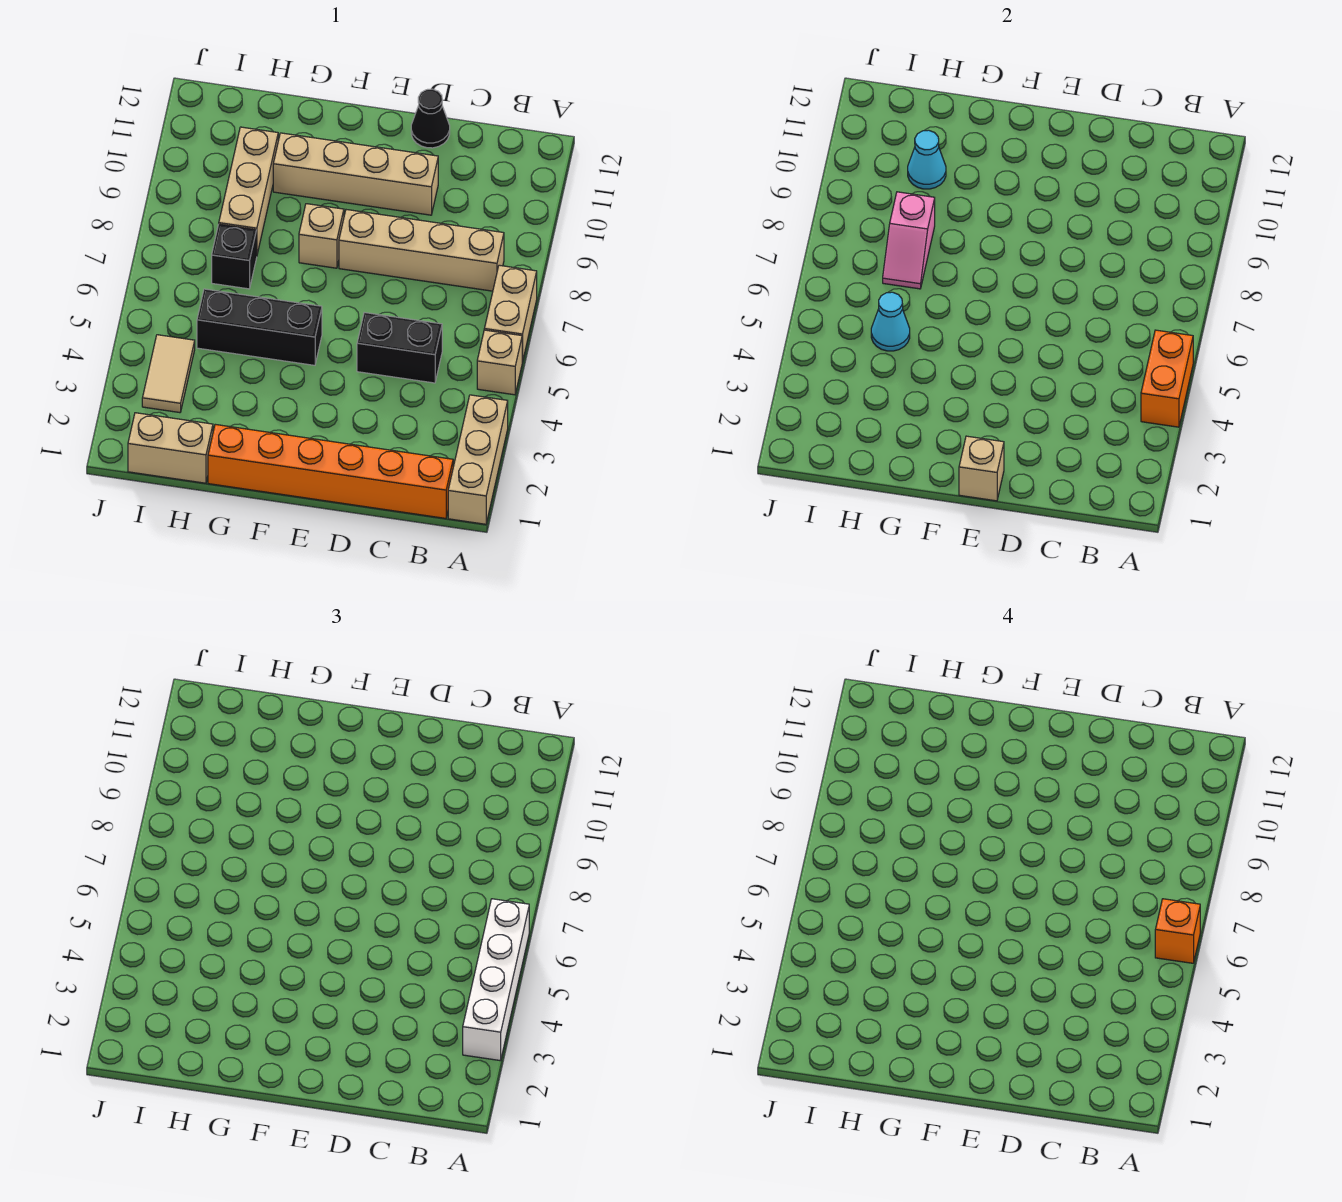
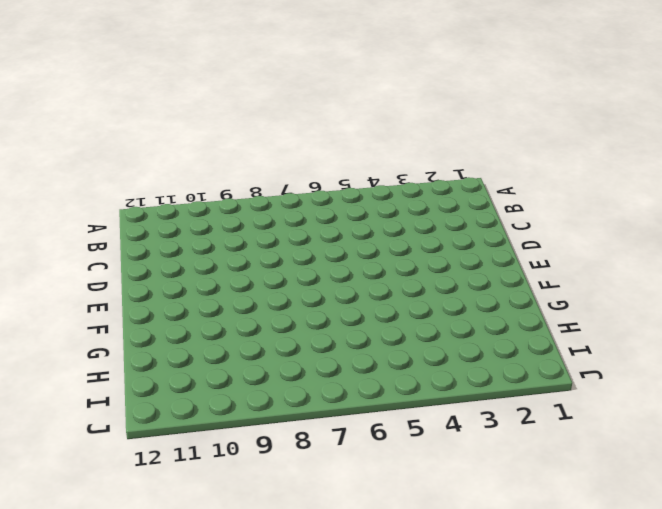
none -> tan brick A1:A3 level 1
none -> tan brick A5 level 1
none -> tan brick A6:A7 level 1

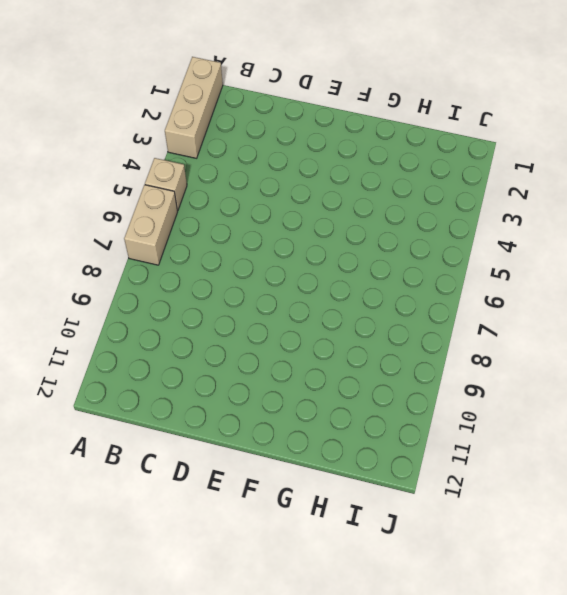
none -> orange brick B1:G1 level 1
none -> tan brick B8:E8 level 1
none -> black brick C5:D5 level 1

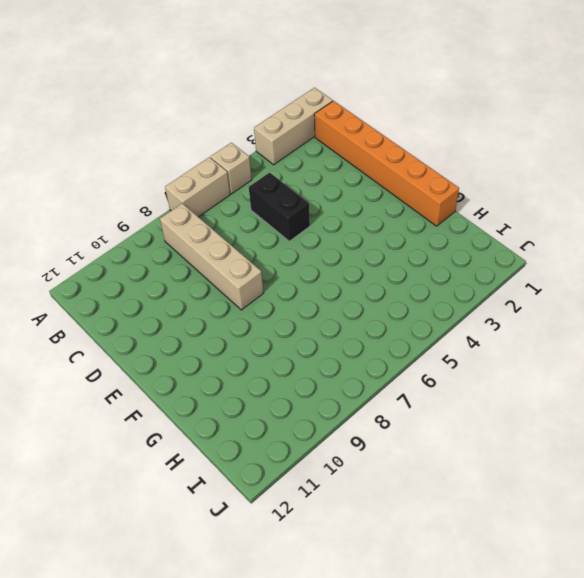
none -> tan brick D10:G10 level 1
none -> black cone D12 level 1
none -> black brick F5:H5 level 1

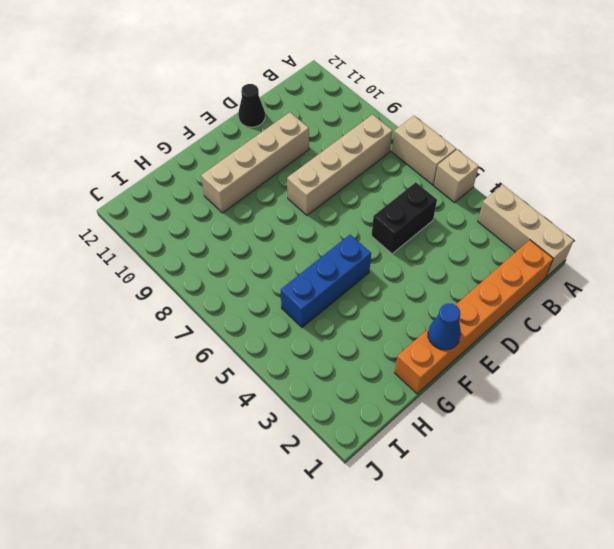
blue cone F1 level 2 -> none
blue brick F5:H5 level 1 -> black brick F5:H5 level 1
none -> tan brick F8 level 1
none -> tan brick H1:I1 level 1
none -> black brick H7 level 1

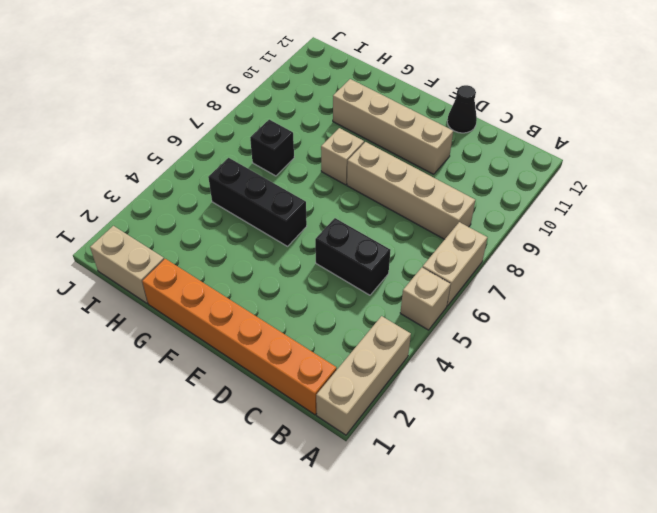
none -> tan brick H8:H10 level 1
none -> tan tile I3:I4 level 1
none -> orange brick A4:A5 level 2

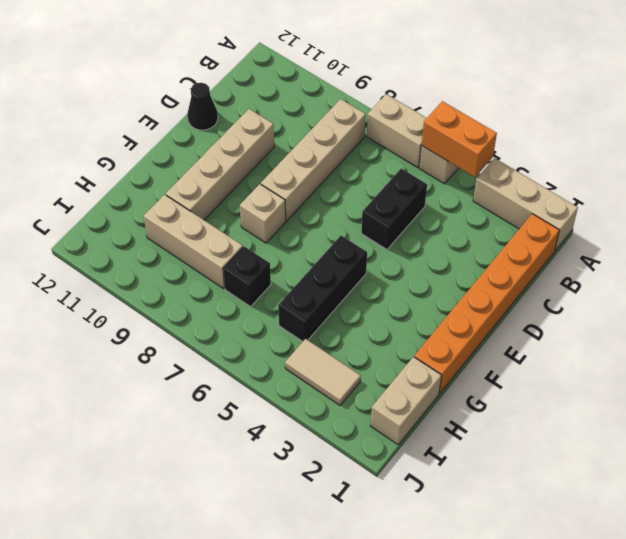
none -> tan brick E1 level 2
none -> cyan cone H5 level 2
none -> pink slope H7:H8 level 2 top 8

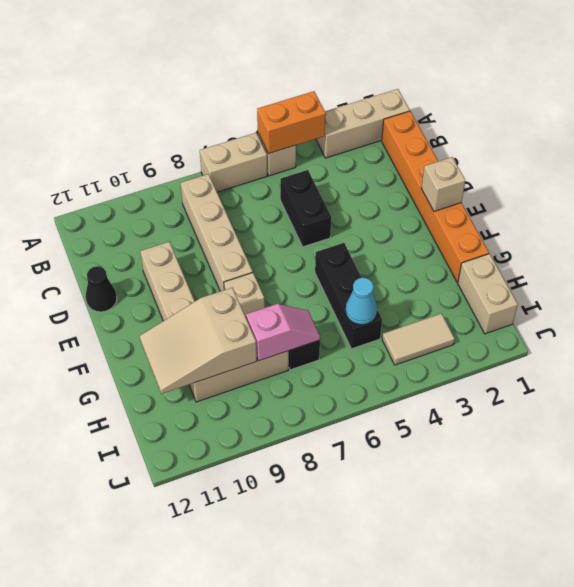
tan slope G9:H11 level 2 top 9 -> cyan cone H10 level 2
none -> white brick A3:A6 level 3
none -> orange brick A6 level 4

